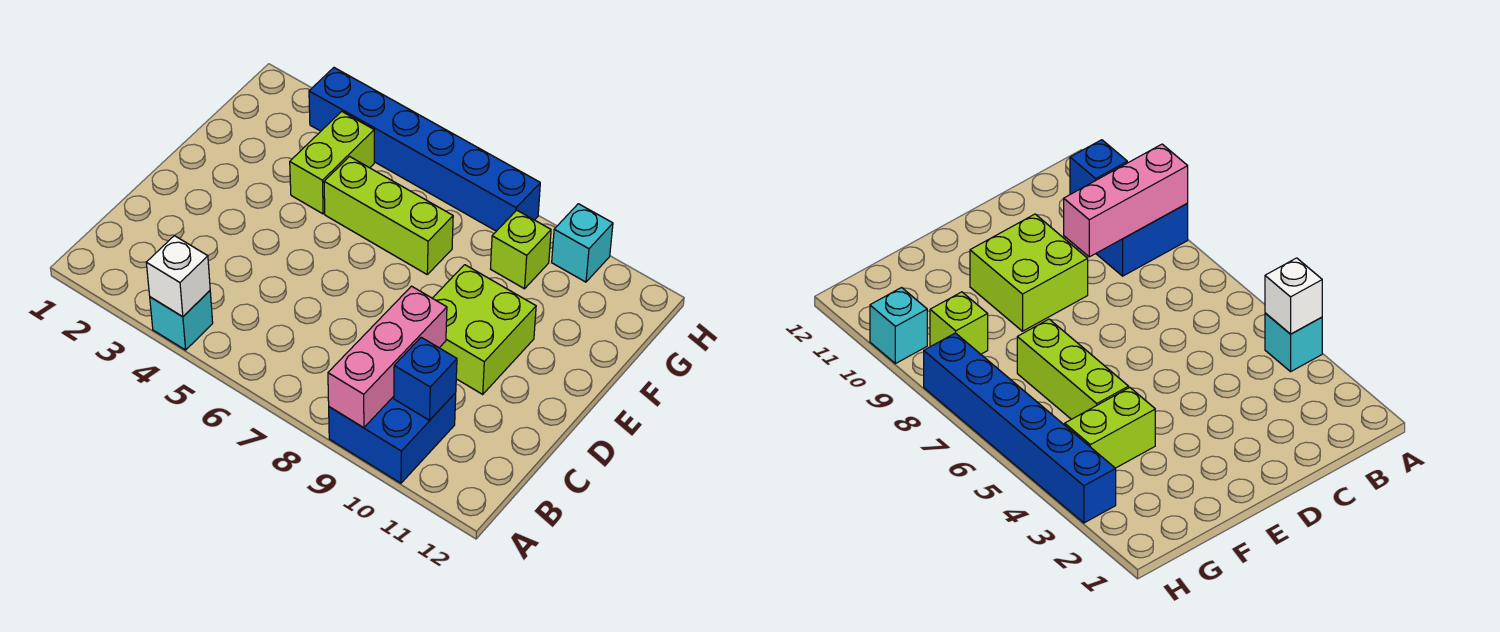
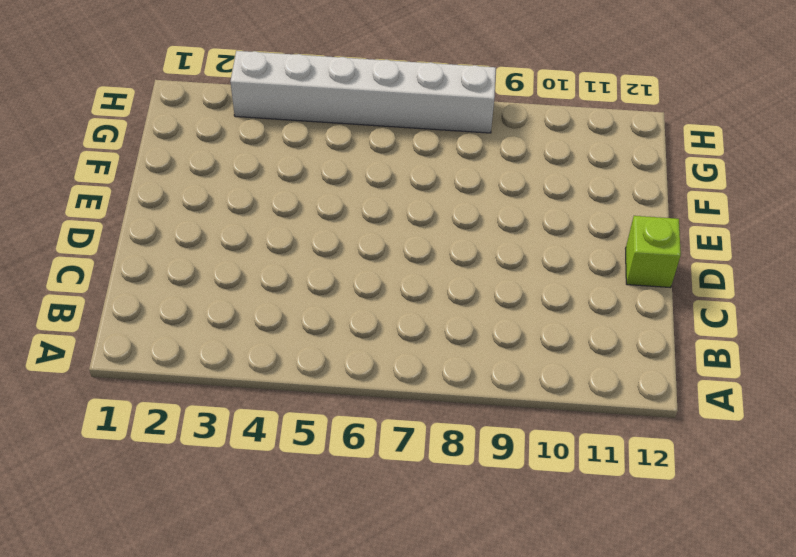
lime brick D12 level 1 -> lime brick G9 level 1
white brick H3:H8 level 1 -> blue brick H3:H8 level 1
none -> cyan brick A4 level 1
none -> blue brick A9:B10 level 1

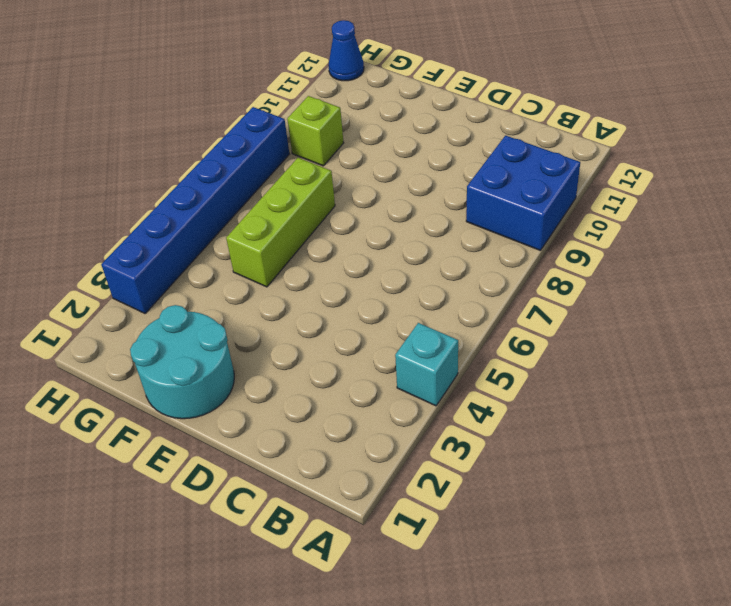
cyan round brick E1:F2 level 1 -> none
blue cone H12 level 1 -> none
none -> lime brick D9:E10 level 1
none -> lime brick F4:G4 level 1

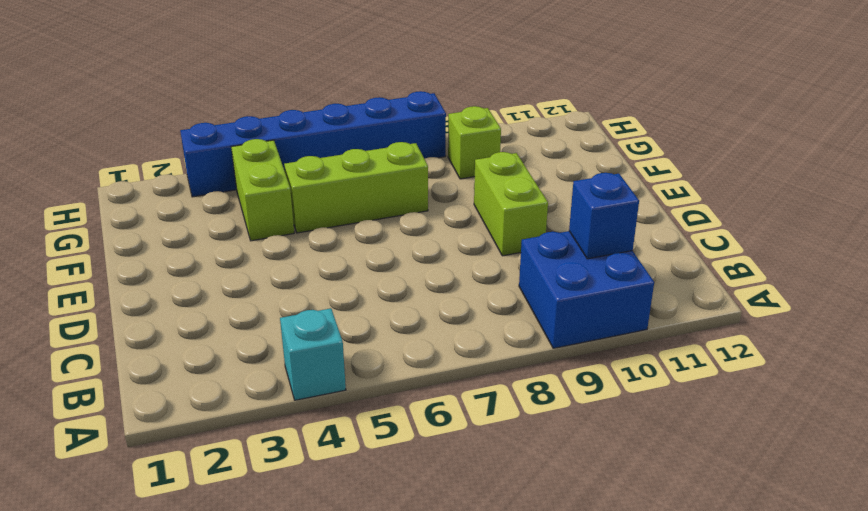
lime brick D9:E9 level 1 -> lime brick D9:E10 level 1
none -> cyan brick H10 level 1
none -> white brick A4 level 2

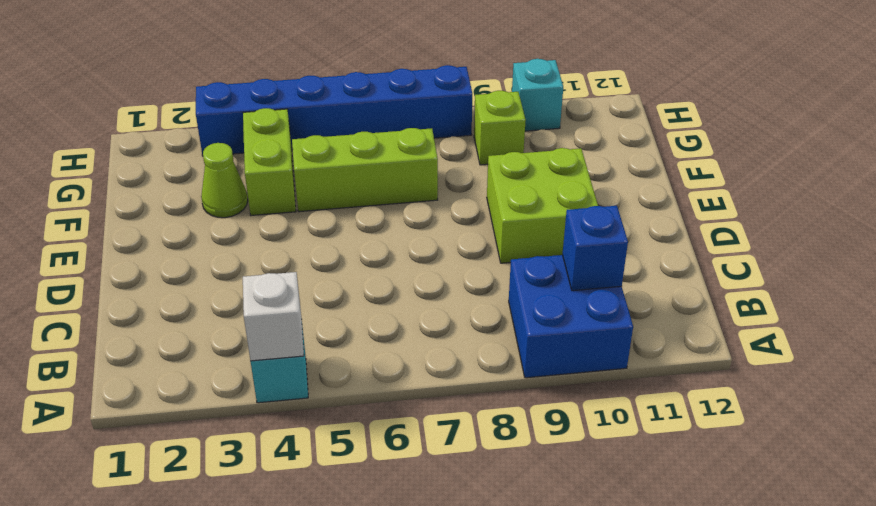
lime cone F3 level 1 -> none
none -> pink brick A9:C9 level 2

